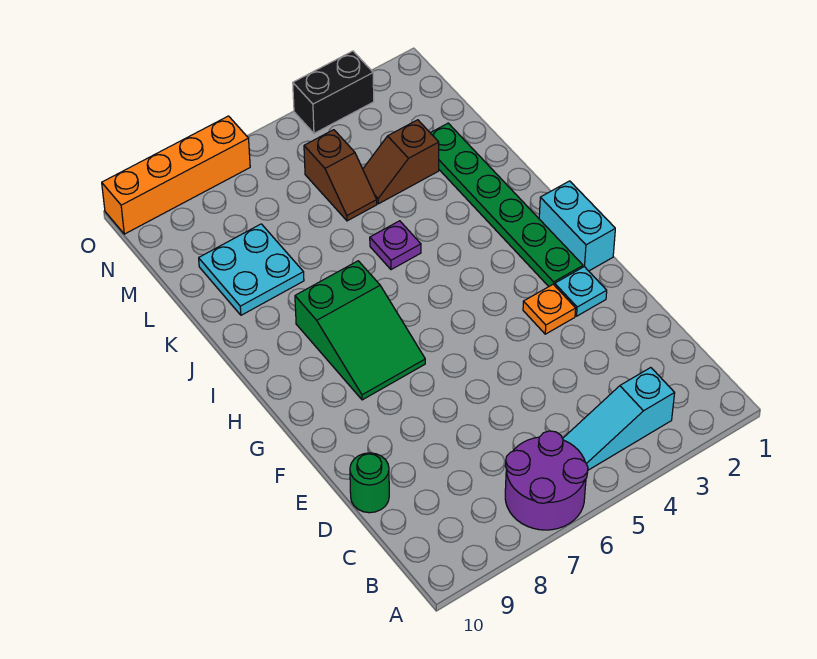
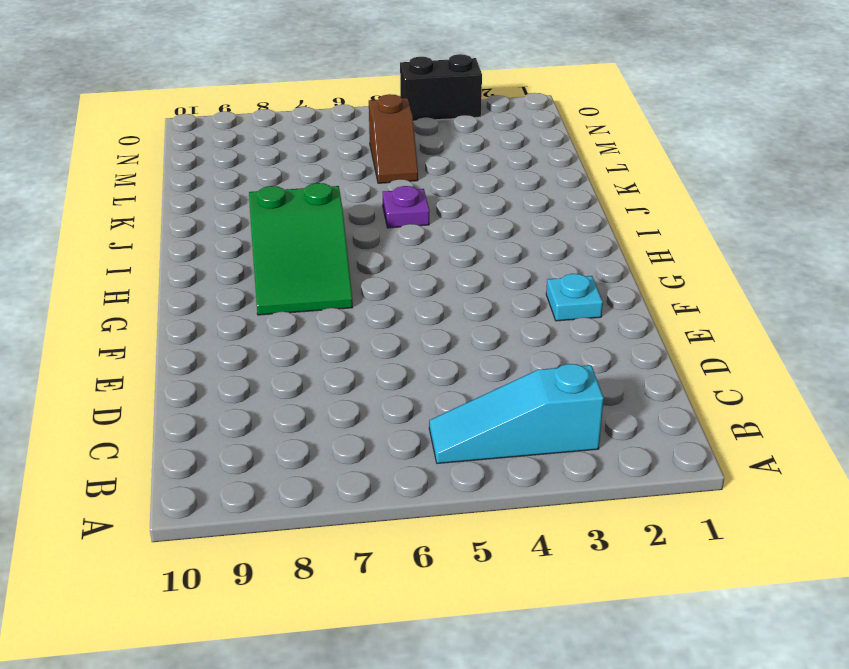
none -> purple round brick A6:B7 level 1
none -> green round brick D10 level 1
none -> orange plate F3 level 1

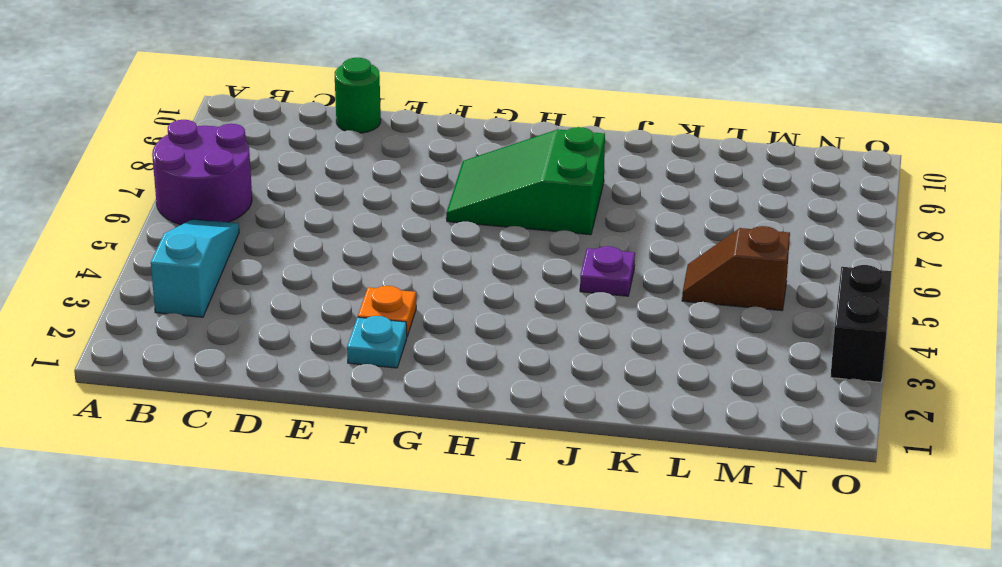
none -> cyan brick G1:H1 level 1
none -> green plate G2:L2 level 1
none -> cyan plate K8:L9 level 1

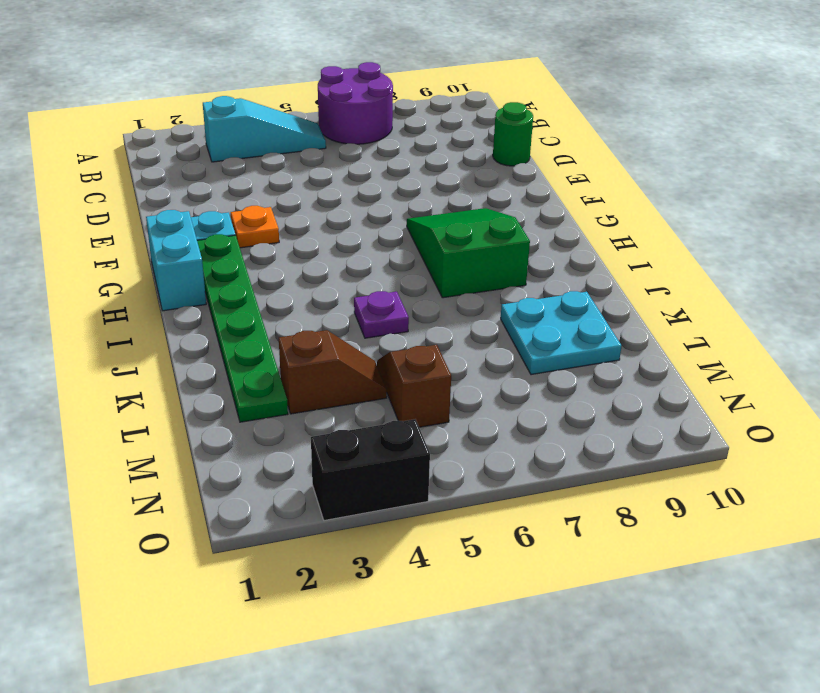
none -> orange brick O7:O10 level 1

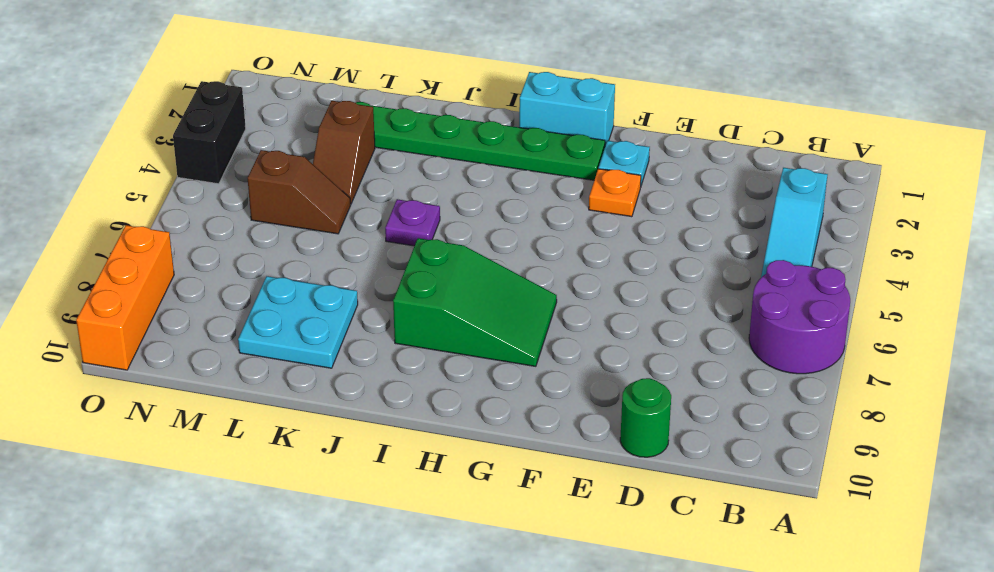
orange brick O8:O10 level 1 -> orange brick O7:O10 level 1

